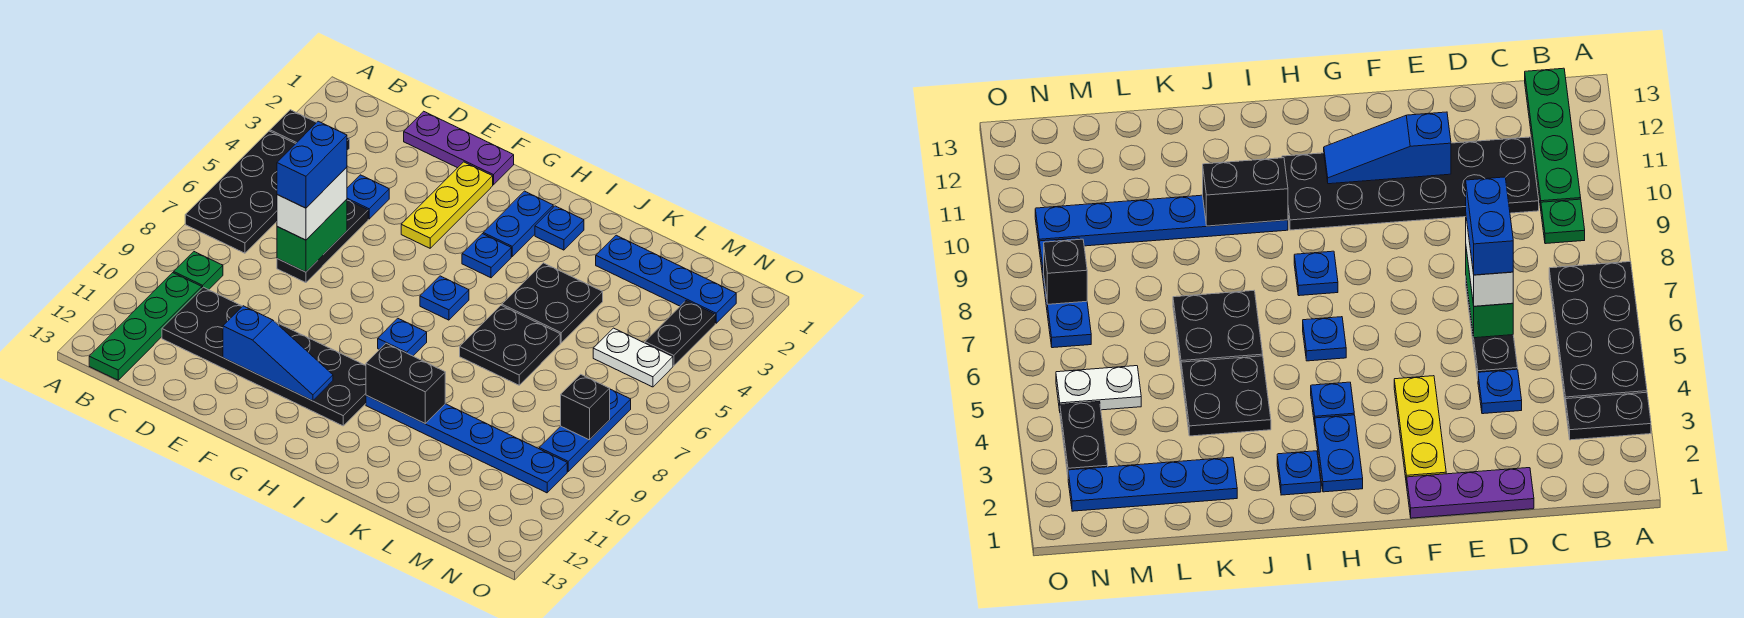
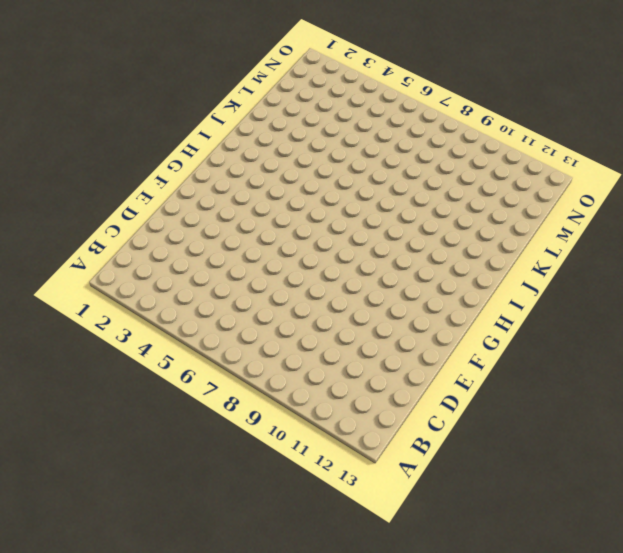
none -> black plate A3:B3 level 1
none -> black plate A4:B7 level 1
none -> green plate B9 level 1

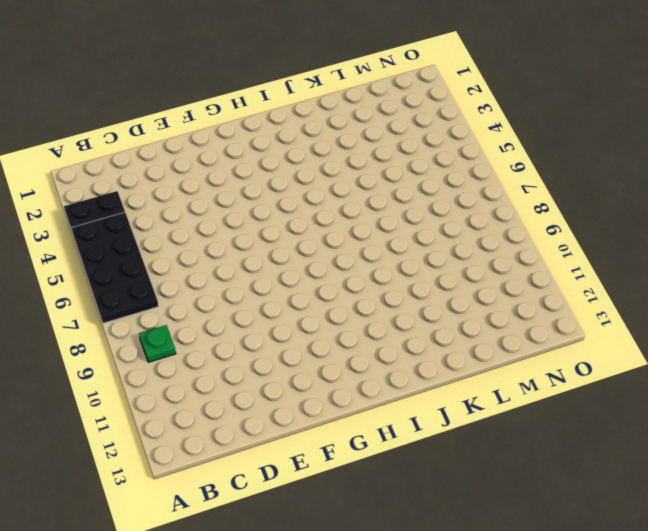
none -> green plate B10:B13 level 1
none -> black plate C10:H11 level 1
none -> purple plate D1:F1 level 1

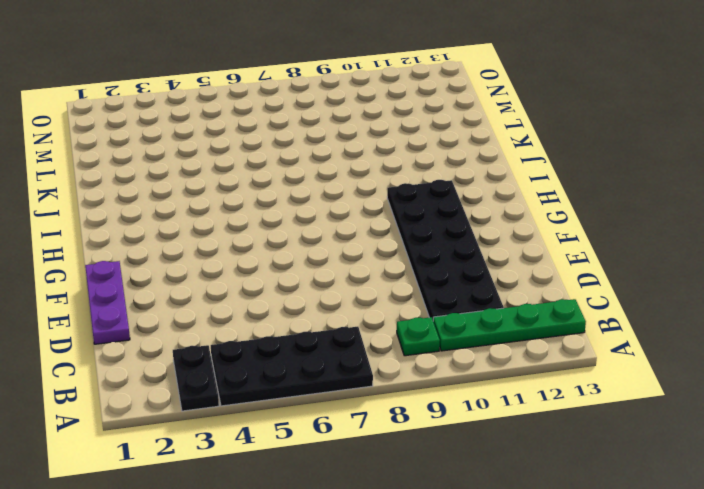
none -> blue plate D4 level 1
none -> black plate D5:D7 level 1
none -> yellow plate F2:F4 level 1

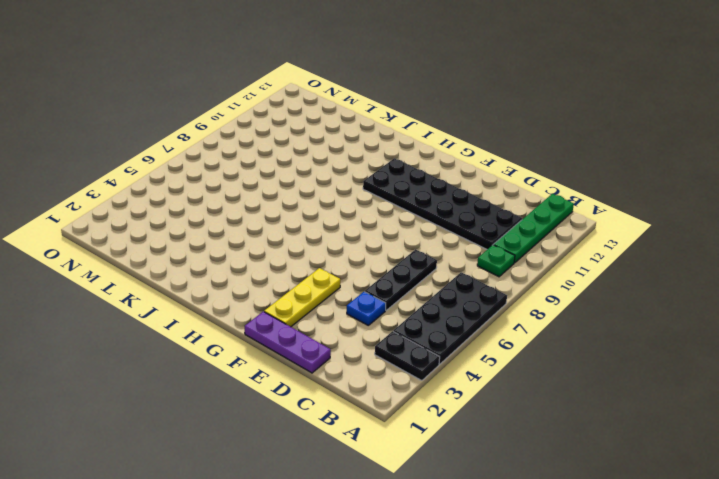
none -> blue plate H2:H3 level 1
none -> blue plate H4 level 1
none -> blue plate H6 level 1

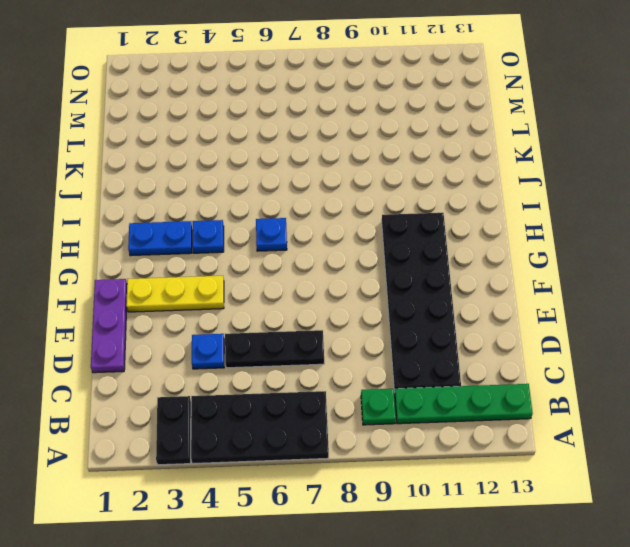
none -> blue plate H8 level 1
none -> blue plate I2 level 1
none -> blue plate I10:N10 level 1

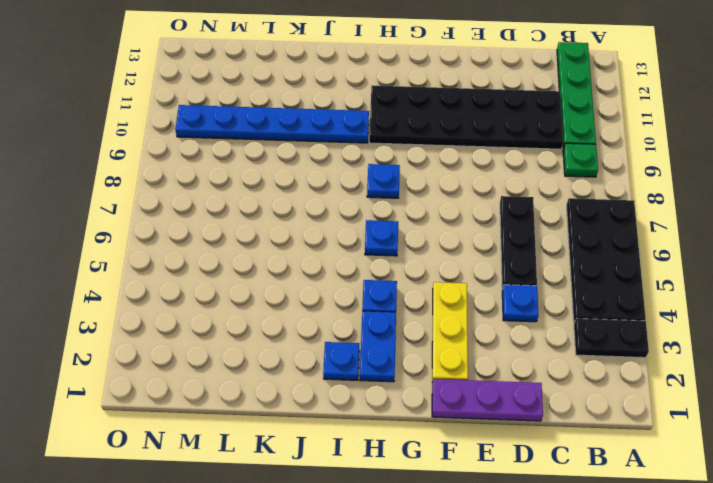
none -> black plate J4:K5 level 1
none -> black plate J6:K7 level 1
none -> blue plate K2:N2 level 1

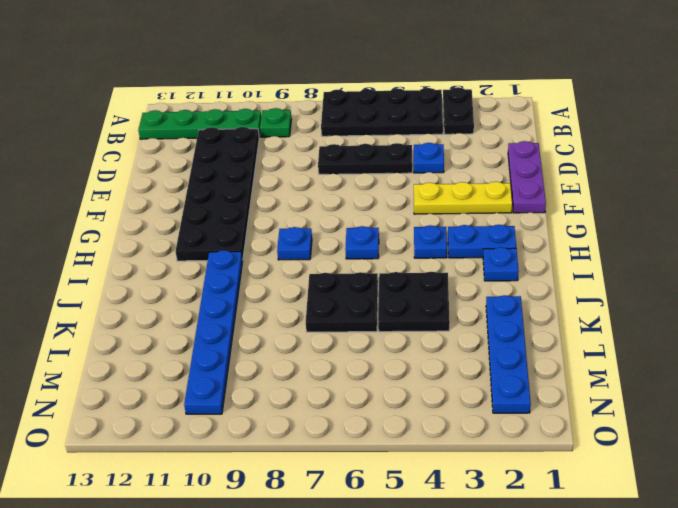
none -> white plate M5:N5 level 1
none -> black plate N3:N4 level 1
none -> blue plate N7:N9 level 1

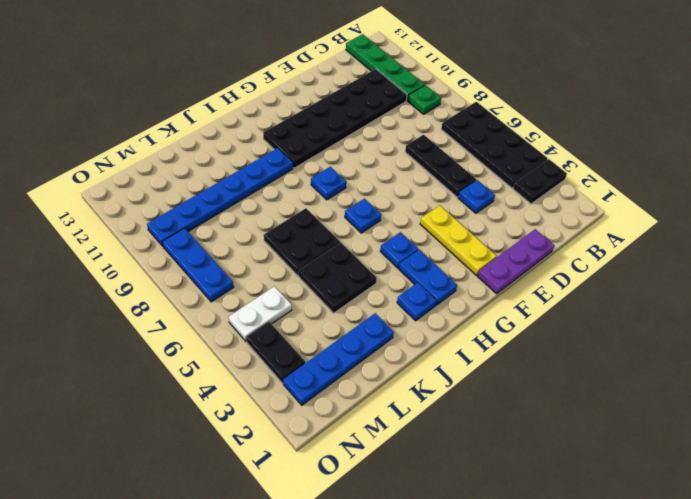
none -> green brick D6:D7 level 2
none -> blue slope E11:G11 level 2 top E
none -> black brick I10:J10 level 2

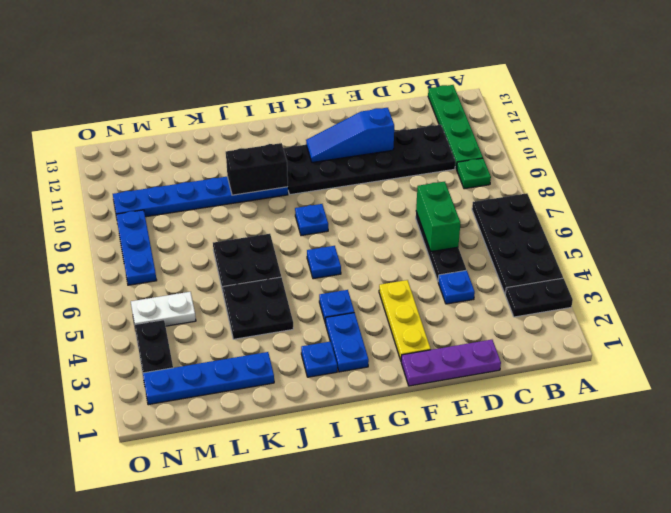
none -> black brick N8 level 2
none -> white brick D6:D7 level 3
none -> blue brick D6:D7 level 4

